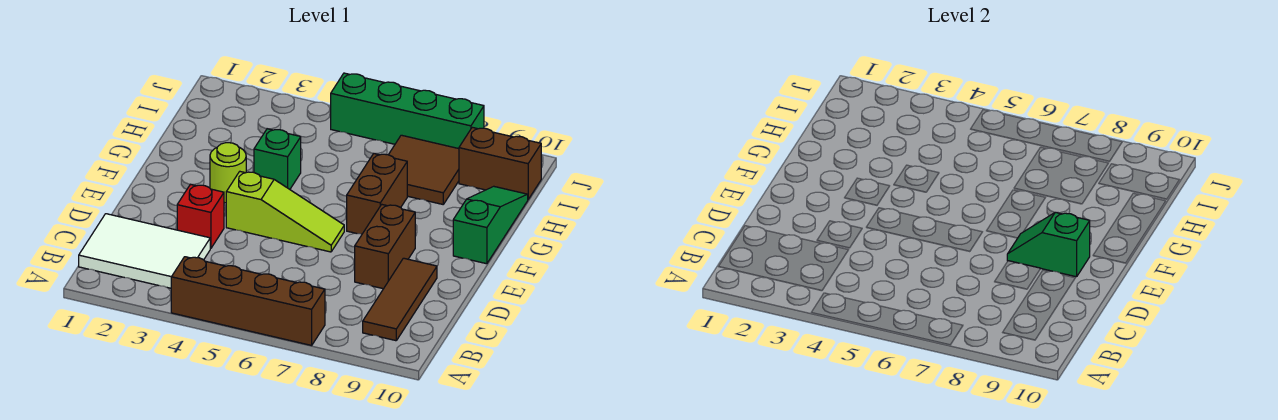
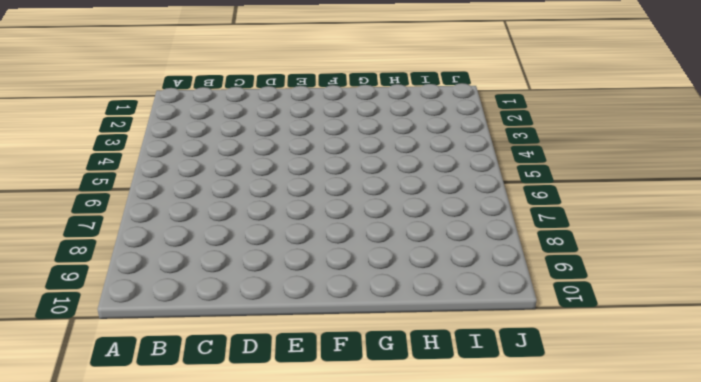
none -> brown brick A4:A7 level 1
none -> white tile B1:C3 level 1
none -> brown tile B9:D9 level 1

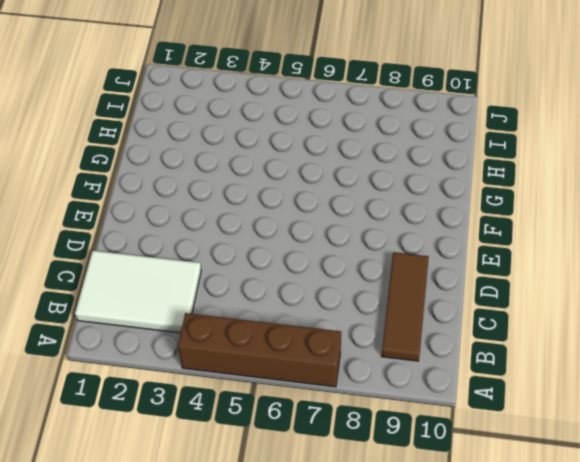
none -> red brick D3 level 1
none -> brown brick D8:E8 level 1
none -> lime slope E4:E6 level 1 top 4

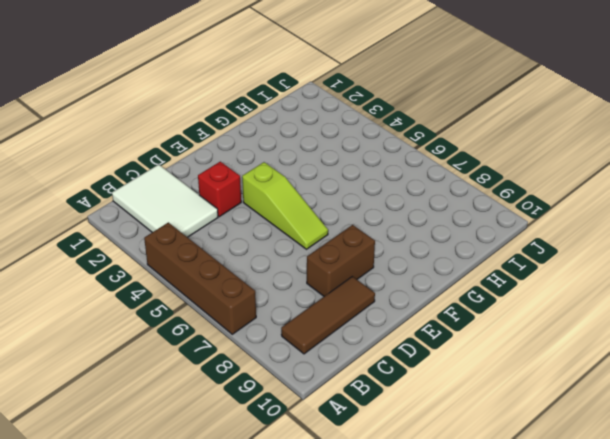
none -> lime round brick F3 level 1
none -> brown brick F7:G7 level 1
none -> green slope F10:H10 level 1 top F

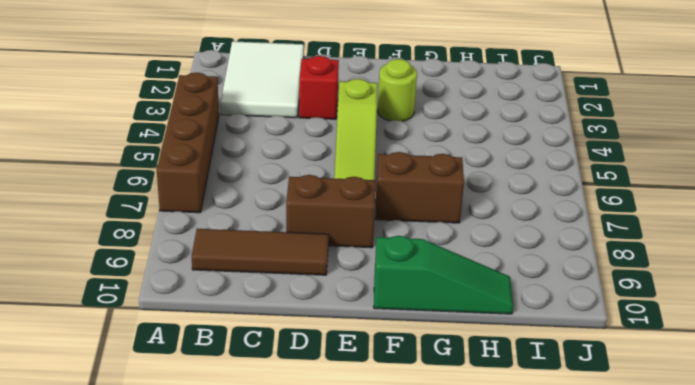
none -> green brick G4 level 1
none -> brown tile H7:I8 level 1
none -> brown brick I9:I10 level 1

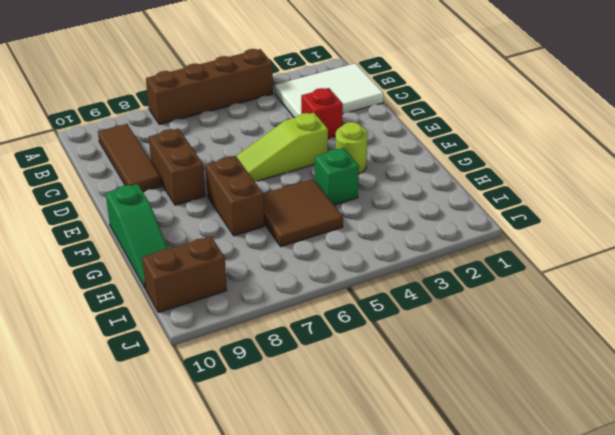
brown tile G5:H6 level 1 -> brown tile H7:I8 level 1
none -> green brick J5:J8 level 1
none -> green slope E8:E9 level 2 top 9

